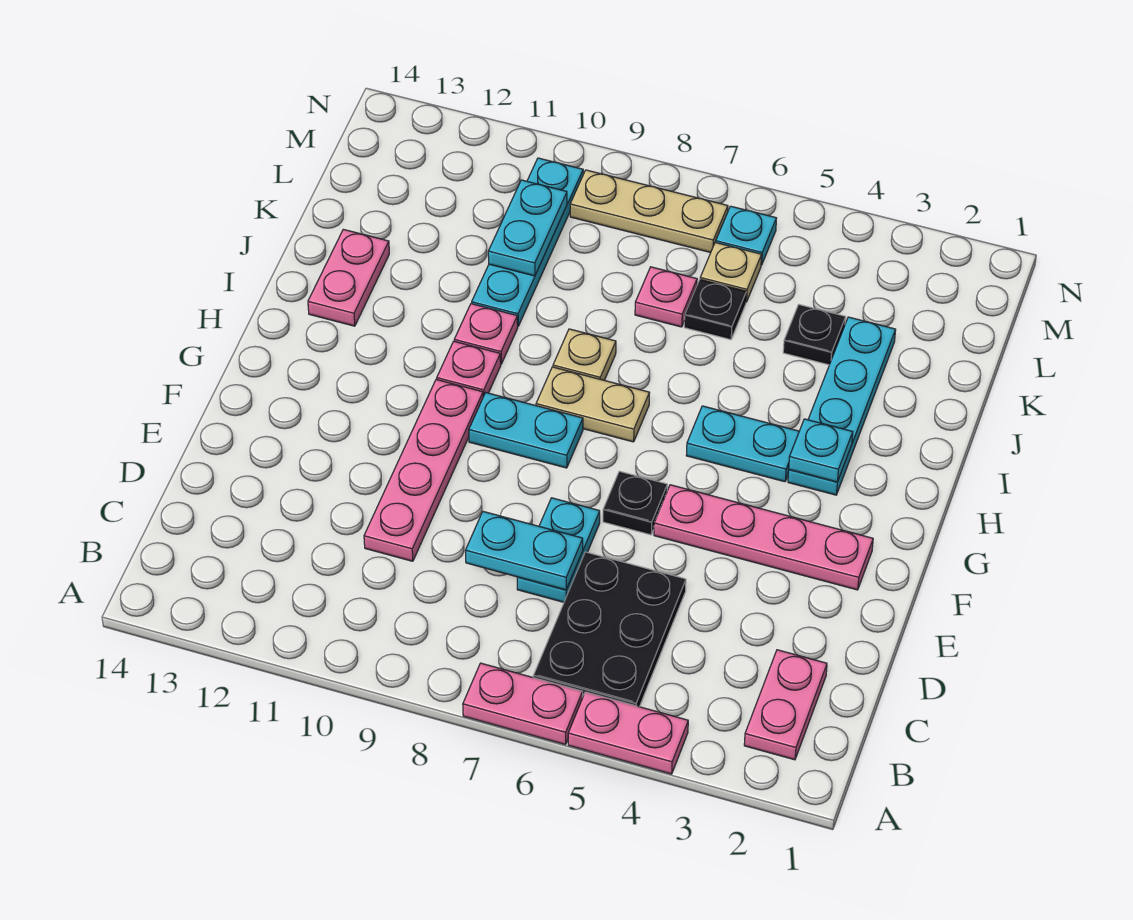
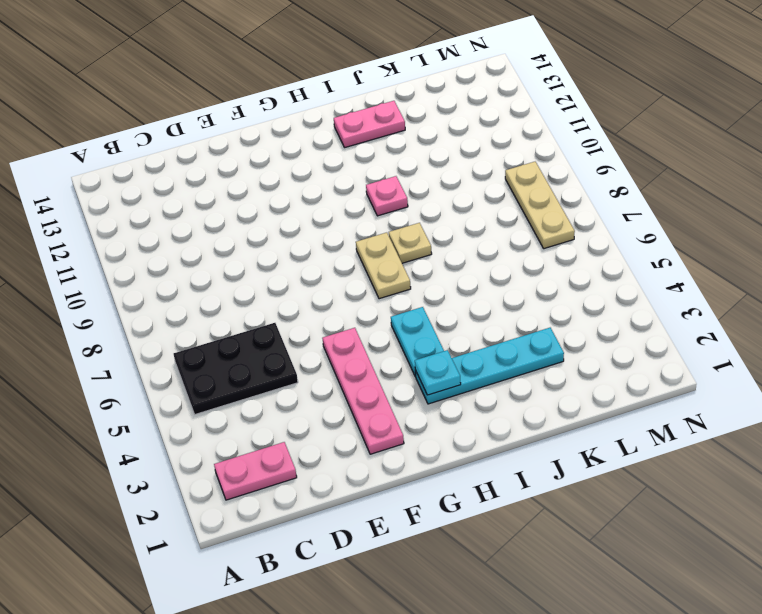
none -> pink plate A4:A5 level 1
none -> pink plate A6:A7 level 1
none -> cyan plate D7:E7 level 1

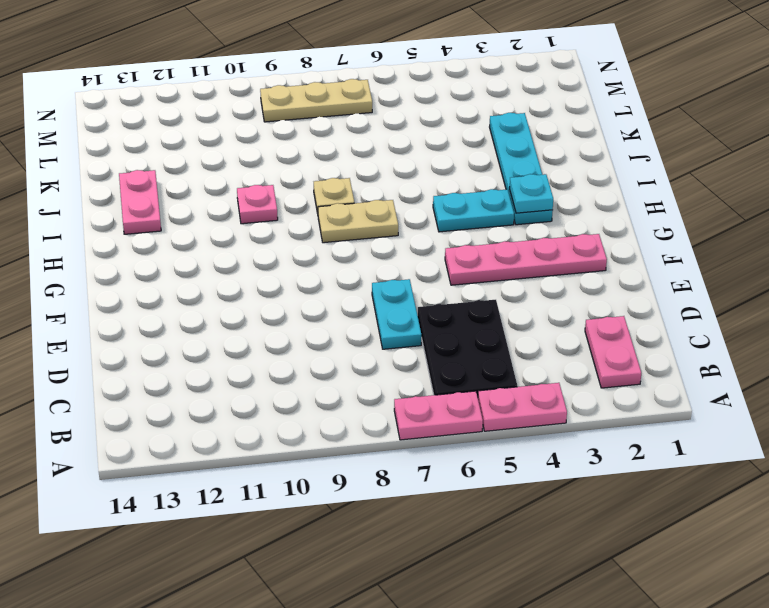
none -> pink plate D10:G10 level 1
none -> black plate F6 level 1
none -> cyan plate G8:G9 level 1

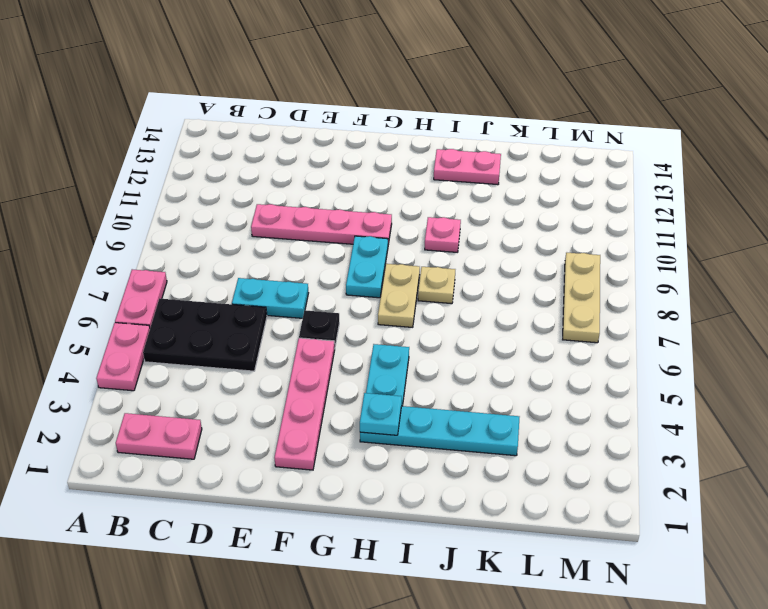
none -> pink plate H10 level 1
none -> cyan plate J10:M10 level 1
none -> black plate K4 level 1

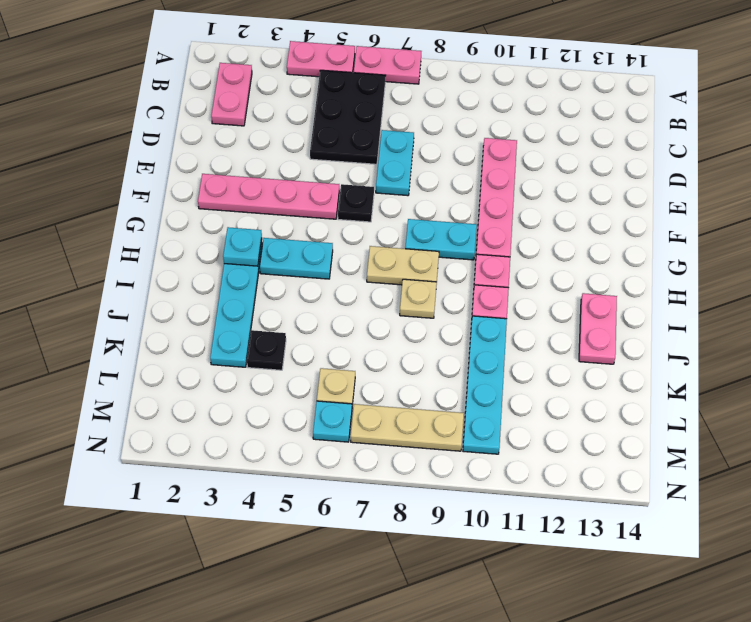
none -> black plate K6 level 1
none -> pink plate K7 level 1
none -> cyan plate D7:D8 level 2

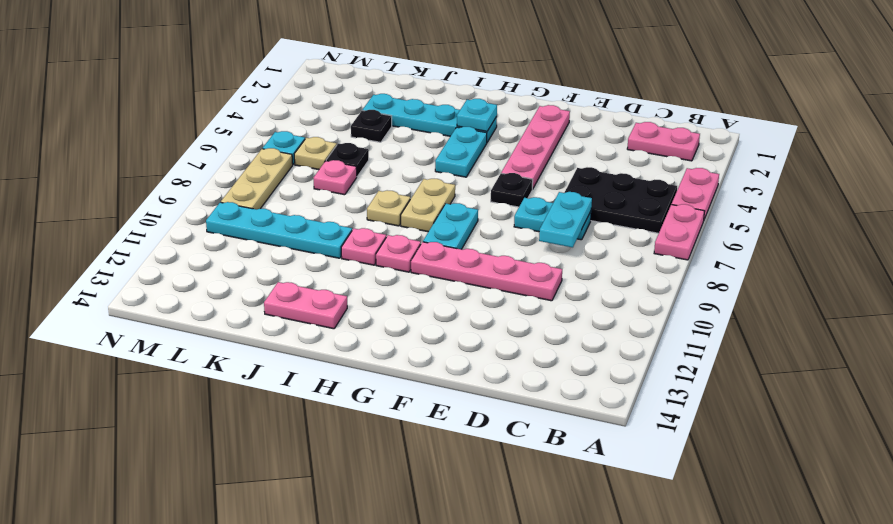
none -> cyan plate K10:L10 level 2

